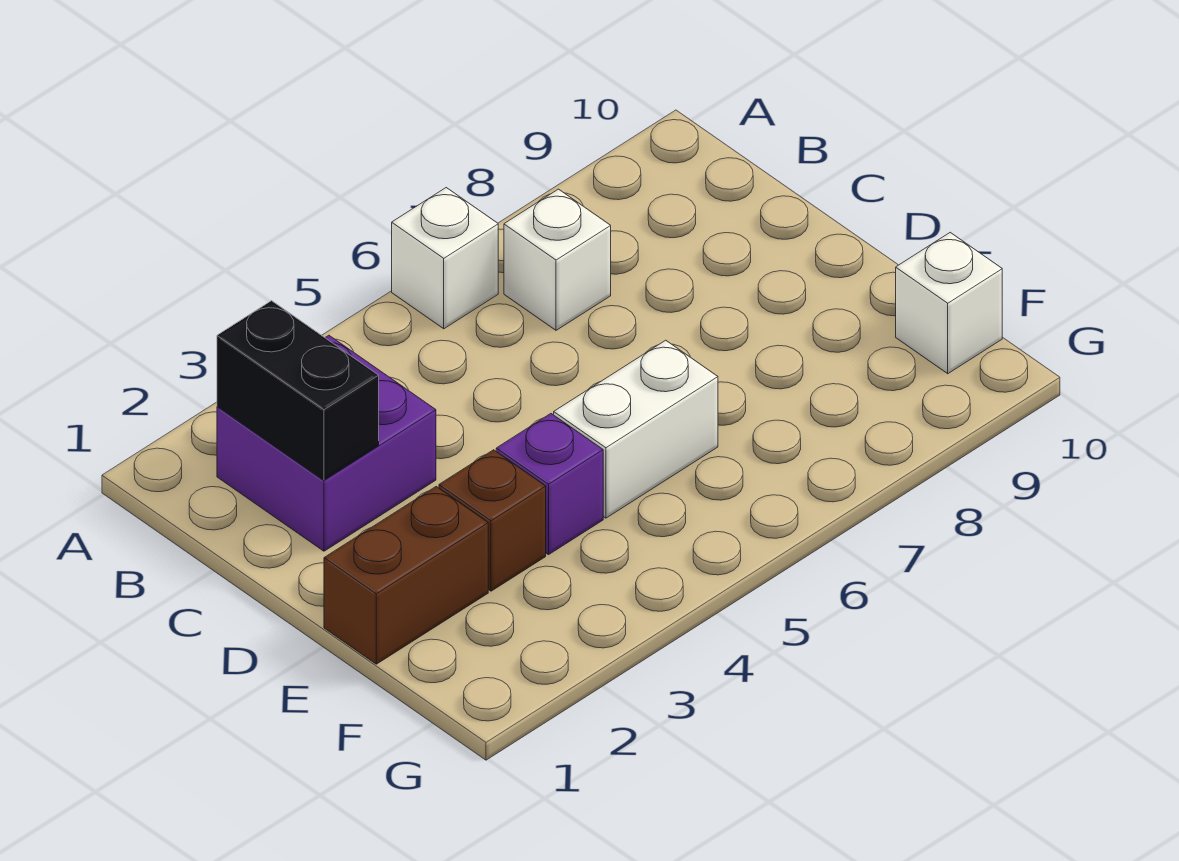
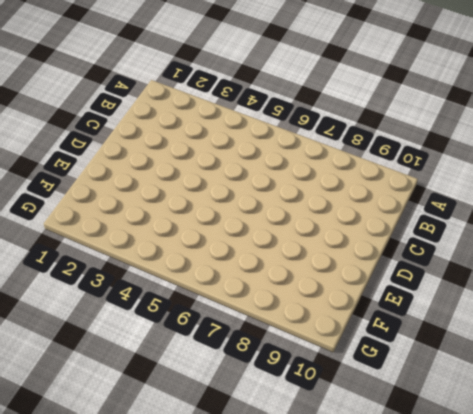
none -> white brick A6 level 1
none -> purple brick B2:C3 level 1

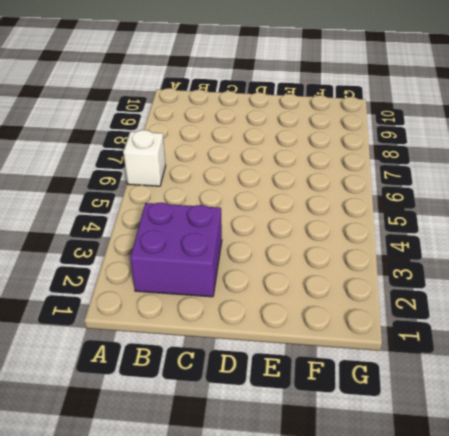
none -> white brick B7 level 1
none -> brown brick E1:E2 level 1

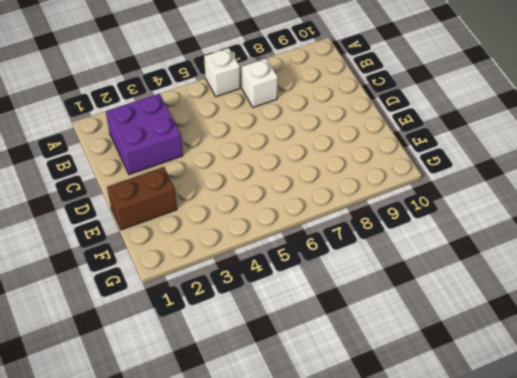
none -> brown brick E3 level 1
none -> purple brick E4 level 1

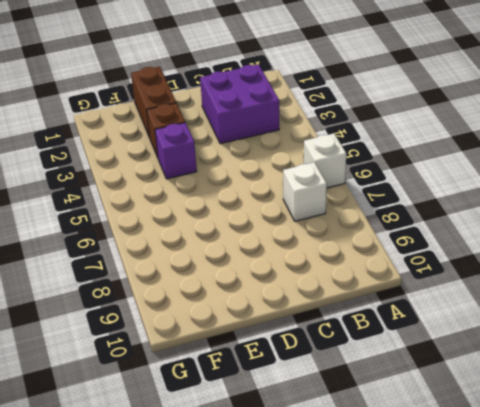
none -> white brick E5:E6 level 1
none -> white brick F10 level 1

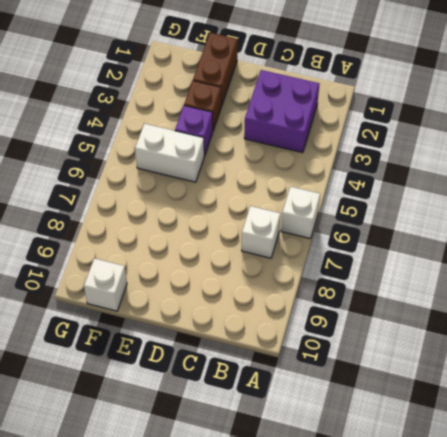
white brick E5:F5 level 1 -> white brick E5:E6 level 1
none -> black brick B2:C2 level 2

